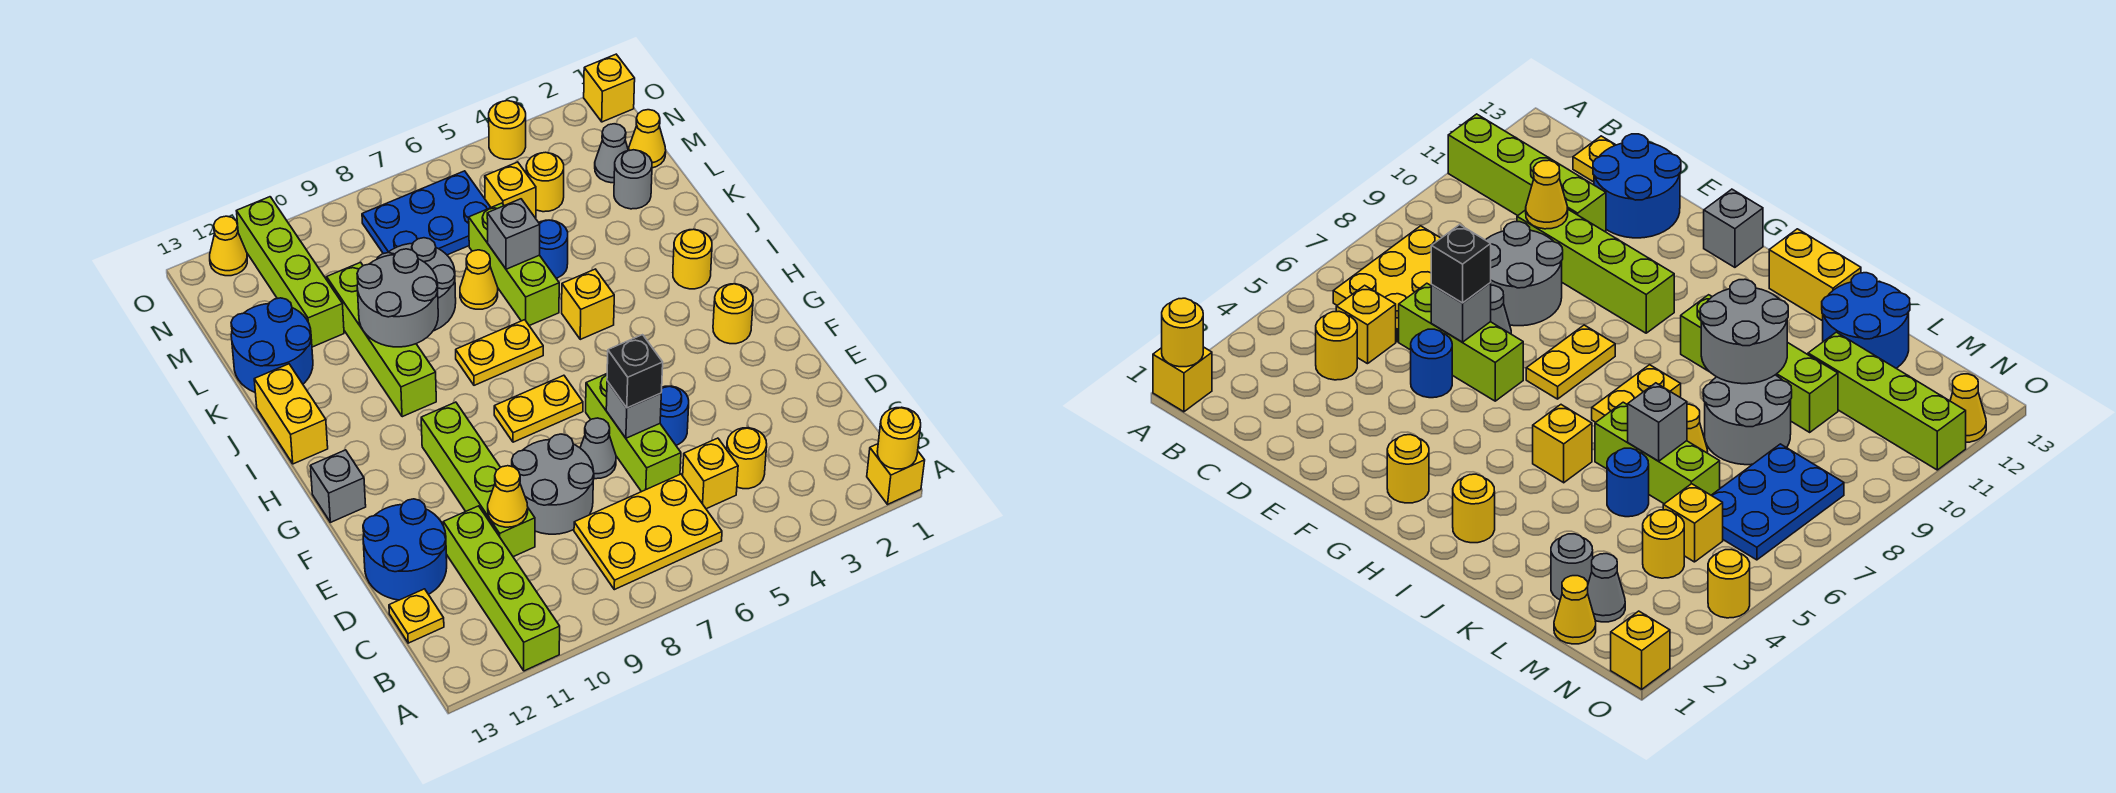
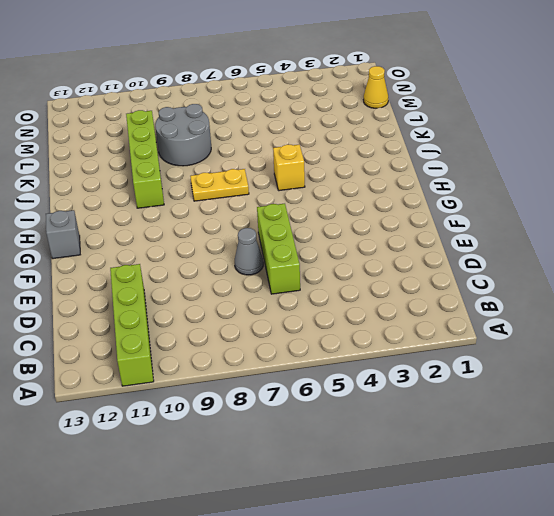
none -> yellow brick A1 level 1
none -> yellow plate B6:C8 level 1
none -> yellow round brick C4 level 1
none -> yellow brick C5 level 1

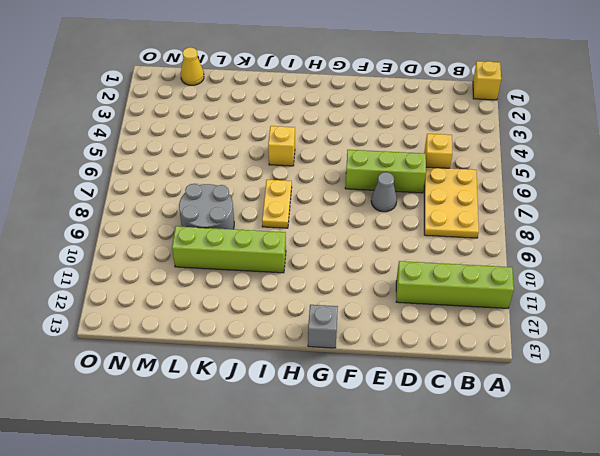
none -> yellow round brick C4 level 1
none -> yellow plate C13 level 1
none -> grey round brick D8:E9 level 1
none -> lime brick D10:G10 level 1

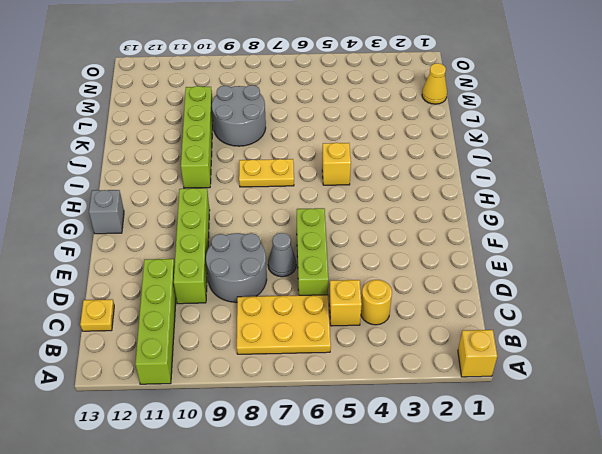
none -> blue round brick D12:E13 level 1
none -> blue round brick E5 level 1
none -> yellow round brick G2 level 1
none -> yellow plate G7:G8 level 1

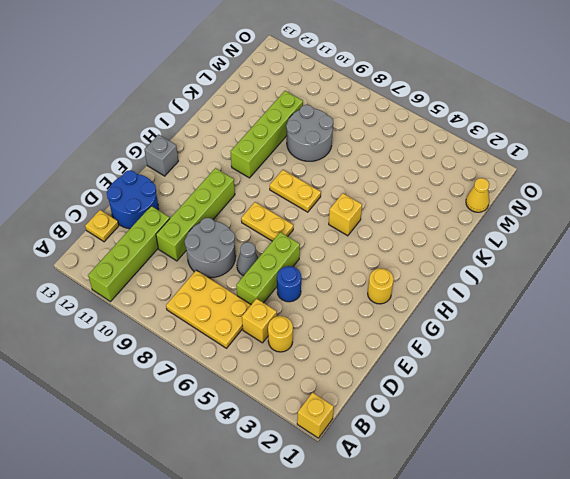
none -> yellow round brick I2 level 1
none -> yellow brick I13:J13 level 1
none -> lime brick J6:L6 level 1
none -> blue round brick K5 level 1

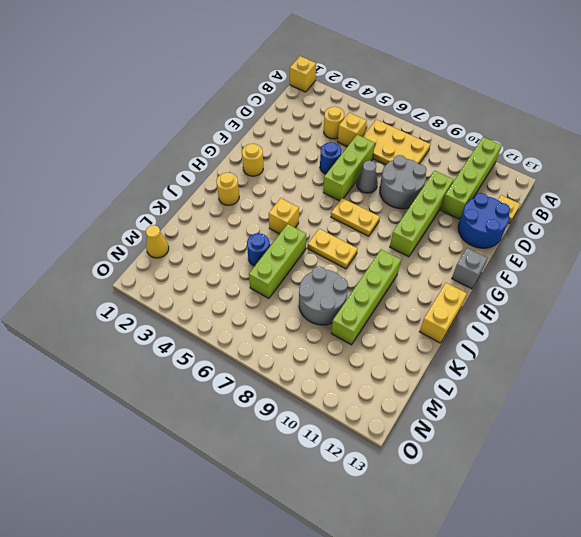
none -> yellow cone K7 level 1
none -> blue round brick K12:L13 level 1
none -> grey round brick L2 level 1
none -> lime brick L11:O11 level 1

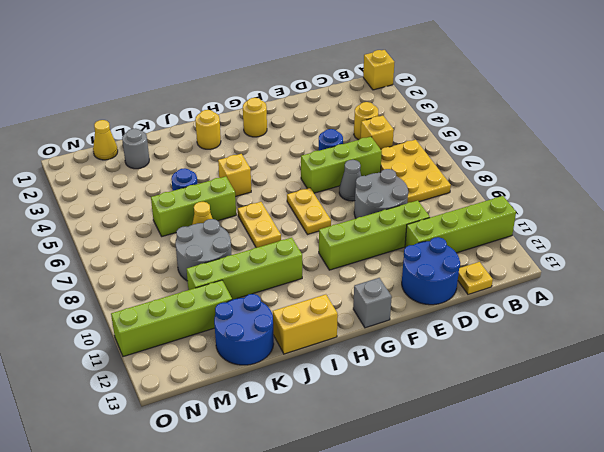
none -> grey cone M2 level 1
none -> yellow round brick M4 level 1
none -> yellow brick M5 level 1
none -> blue plate M6:N8 level 1

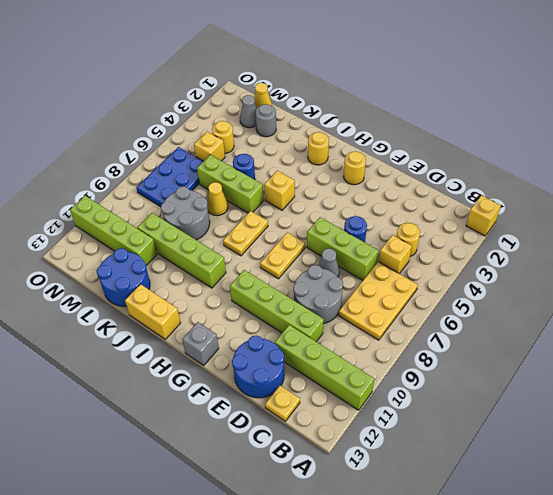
none -> yellow brick O1 level 1
none -> yellow round brick O4 level 1
none -> yellow cone O12 level 1
none -> yellow round brick A1 level 2

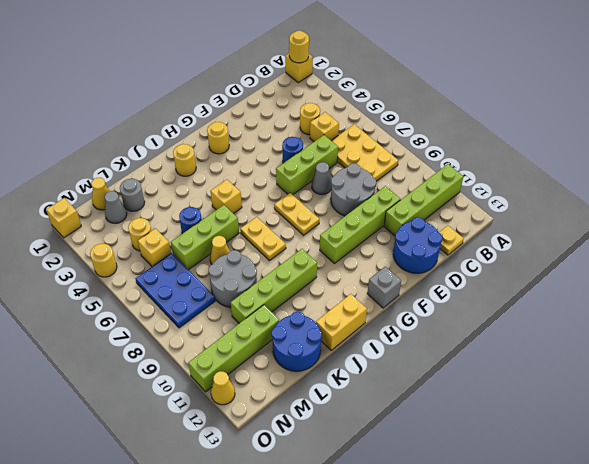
none -> yellow cone D10 level 2
none -> grey brick E6 level 2
none -> grey round brick J9:K10 level 2
none -> grey brick K6 level 2

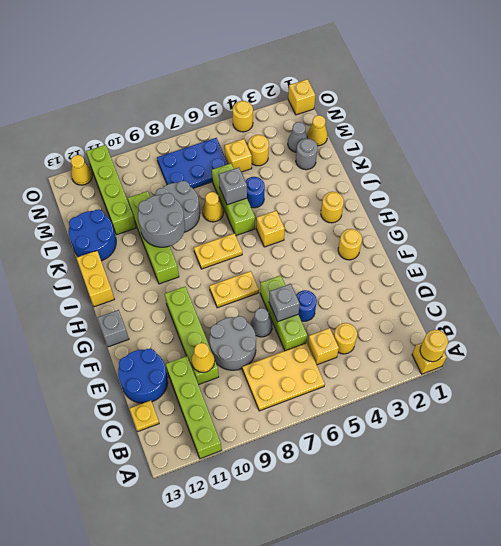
none -> black brick E6 level 3

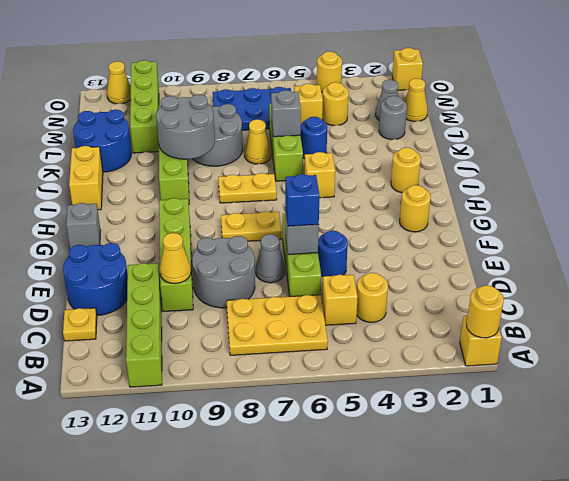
blue brick E6 level 3 -> black brick E6 level 3

